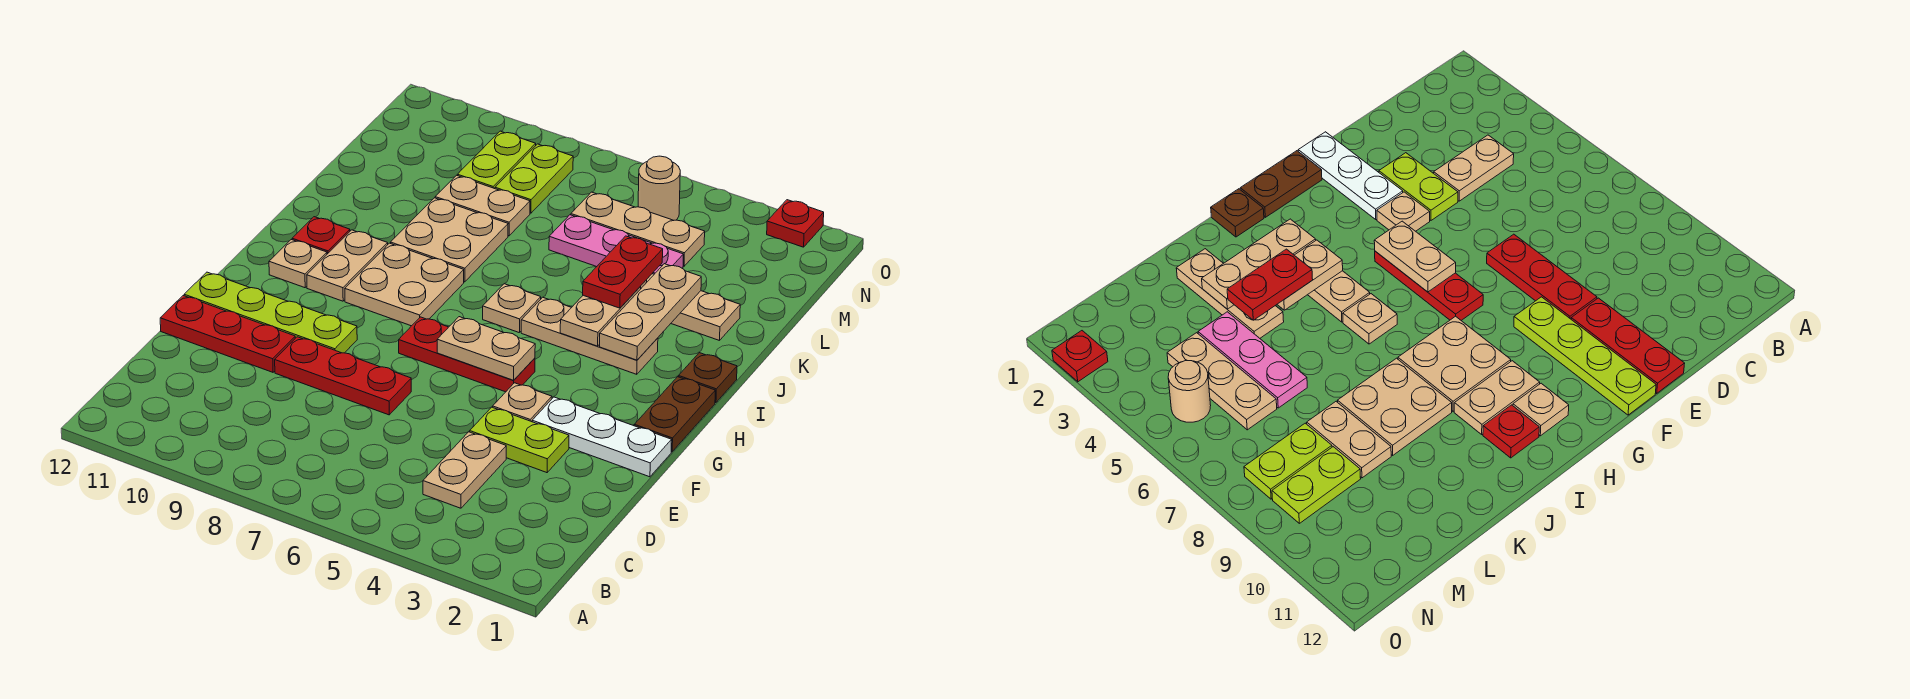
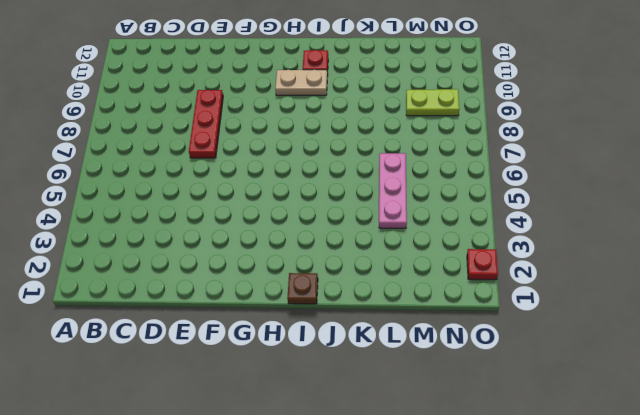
none -> tan plate C4:D4 level 1
none -> lime plate E3:E4 level 1
none -> red plate E10:E12 level 1

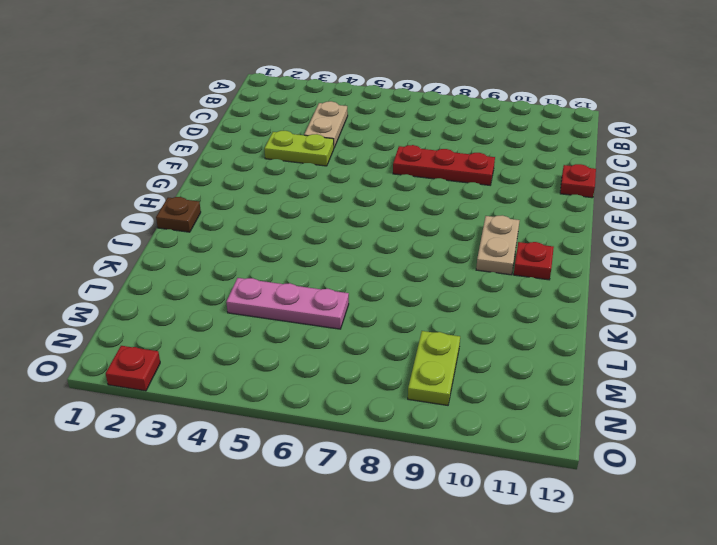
red plate E12 level 1 -> red plate E10:E12 level 1
none -> white plate F1:F3 level 1
none -> tan plate F4 level 1
none -> lime plate F9:F12 level 1

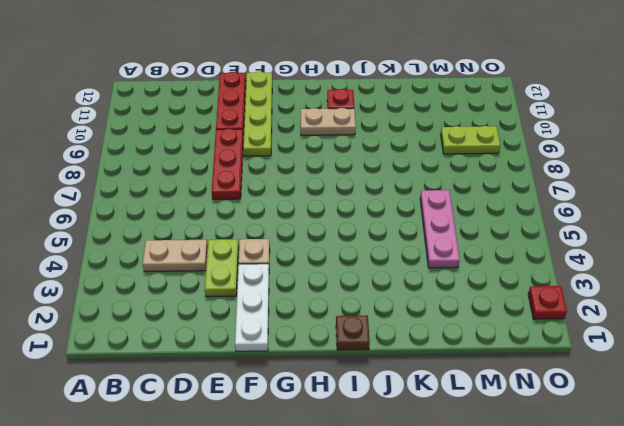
none -> brown plate G1:H1 level 1
none -> red plate G5:G7 level 1
none -> tan plate H8:I9 level 1

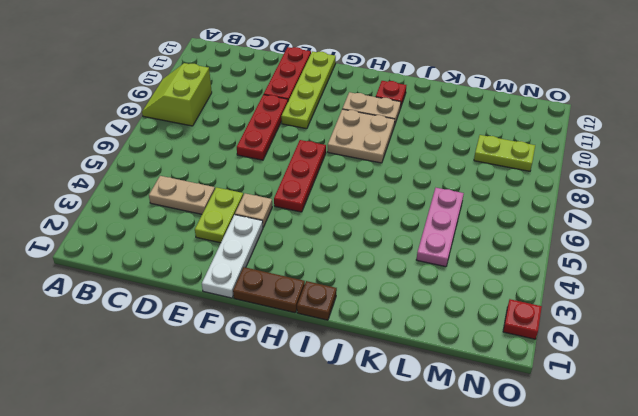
lime slope A8:B9 level 1 top B -> none
none -> tan plate H11 level 1
none -> tan plate I3:I5 level 1
none -> tan plate I6 level 1

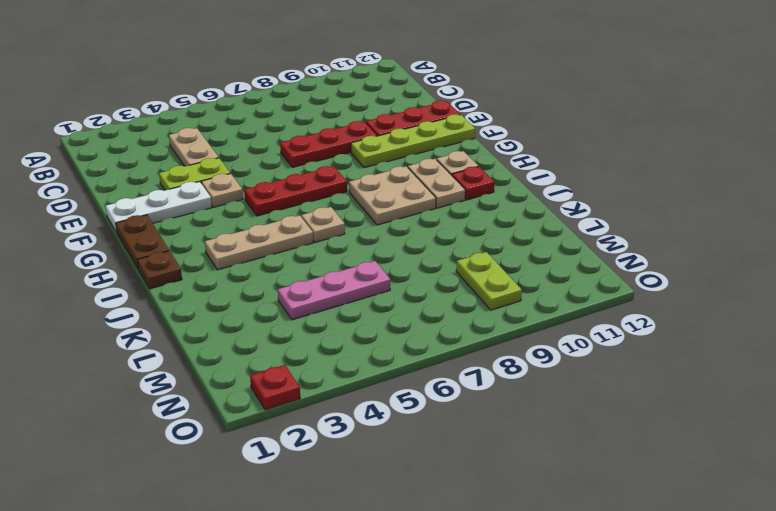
none -> tan plate J8:K9 level 1
none -> tan plate K2:K4 level 1
none -> tan plate L8:L9 level 1

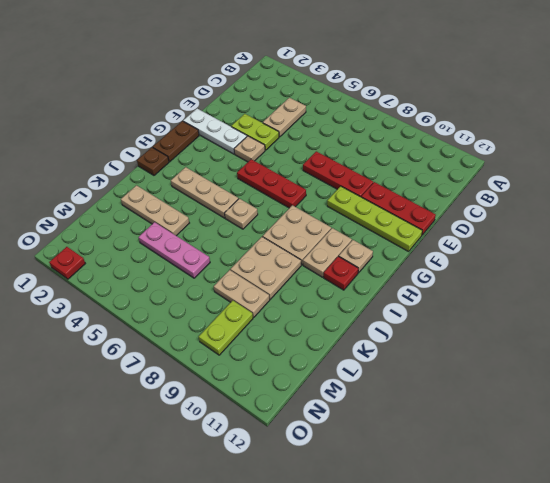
none -> tan plate M4:M6 level 1
none -> lime plate M8:N8 level 1
none -> tan round brick N5 level 1

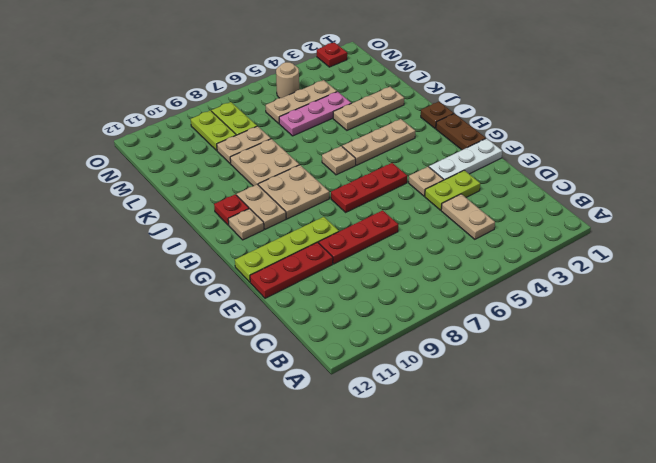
none -> tan plate G5:G6 level 2
none -> tan plate I3:K3 level 2
none -> tan plate I4:J4 level 2

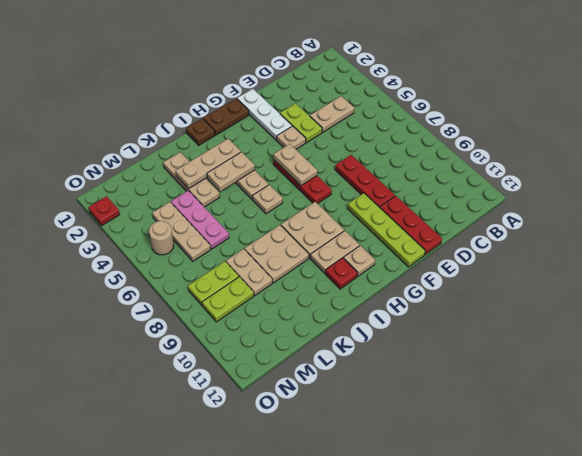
none -> red plate J4:K4 level 3

